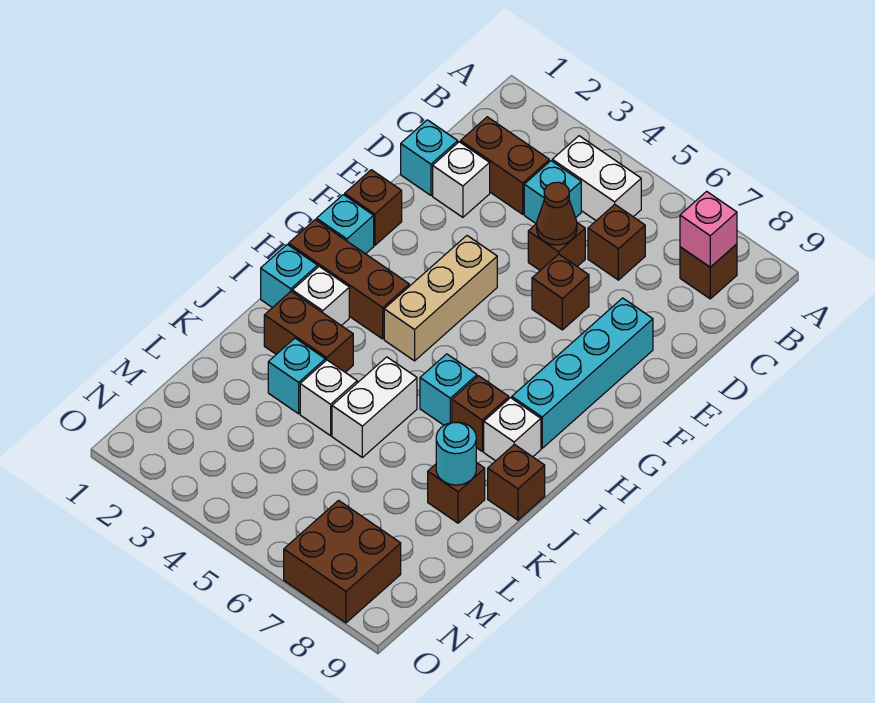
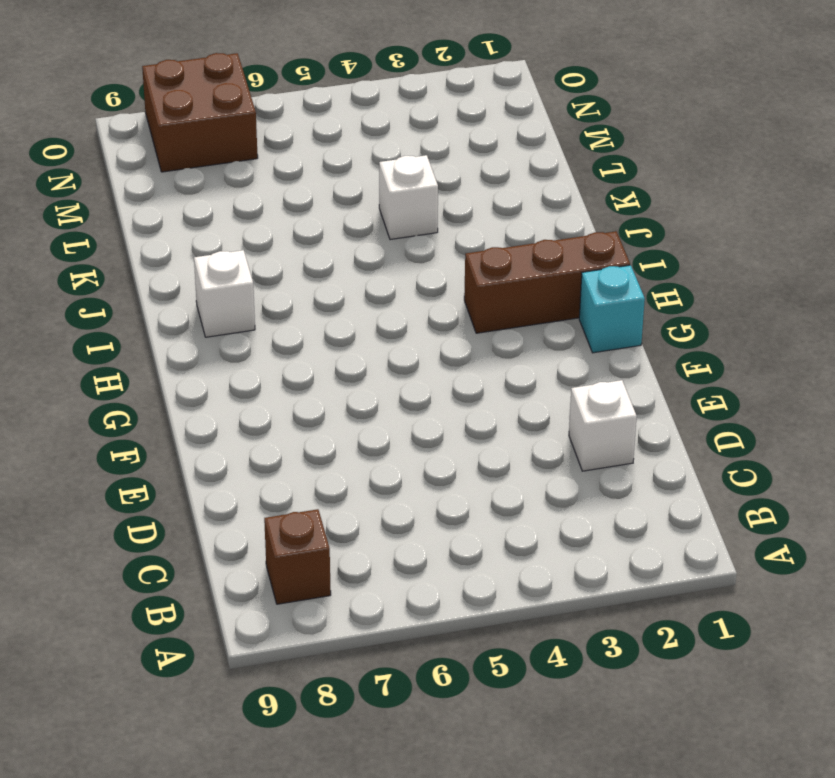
none -> white brick B4:B5 level 1
none -> brown brick C2:C3 level 1
none -> cyan brick C4 level 1

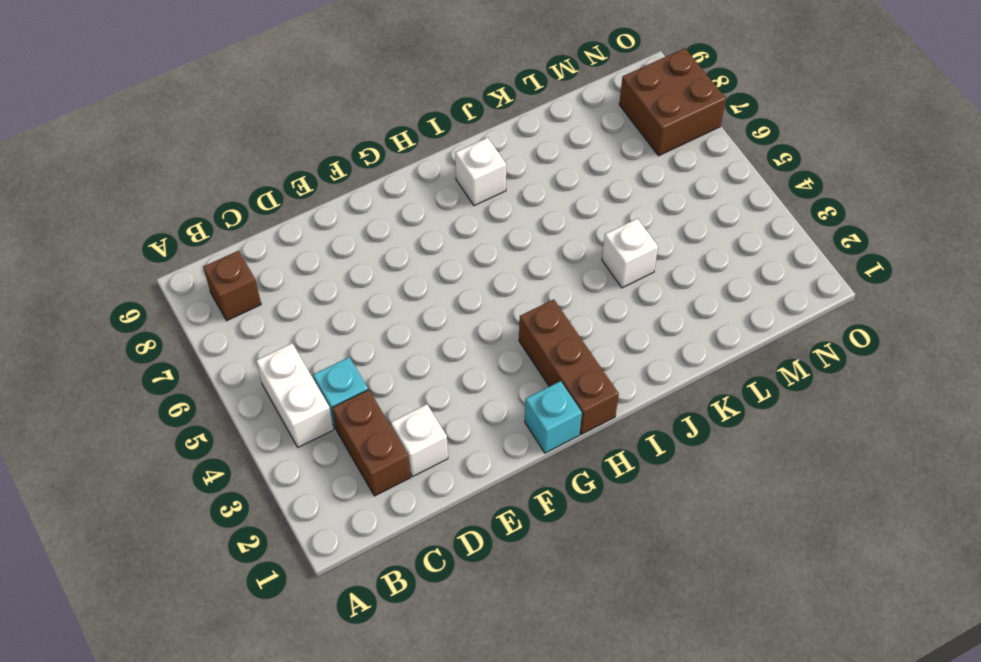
none -> brown brick C6 level 1
none -> cyan brick D1 level 1
none -> brown brick D5 level 1

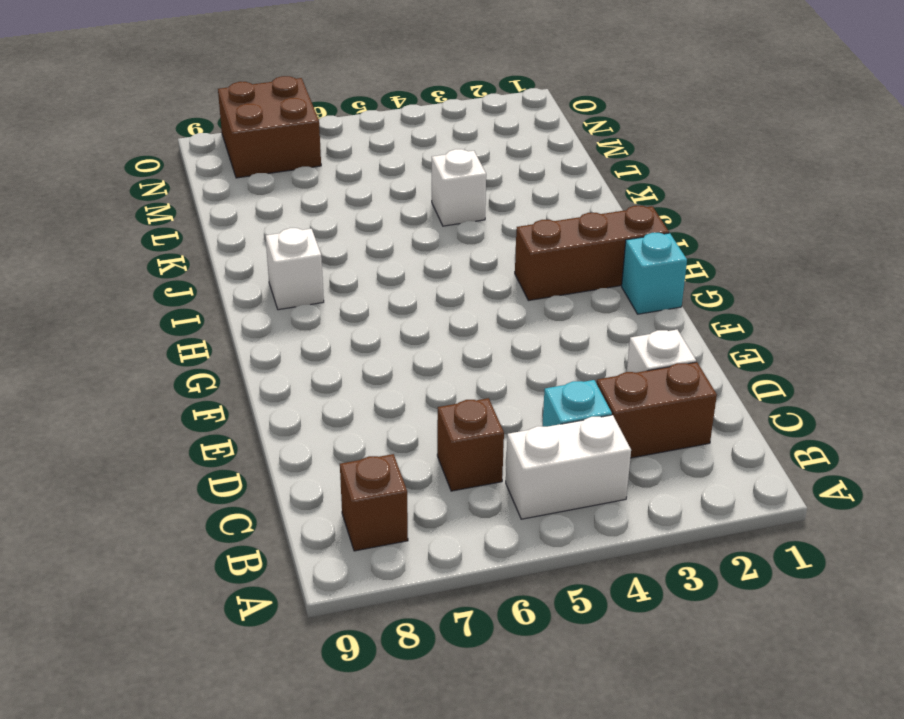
none -> cyan brick D1 level 1
none -> brown brick D5 level 1
none -> brown brick E6 level 1

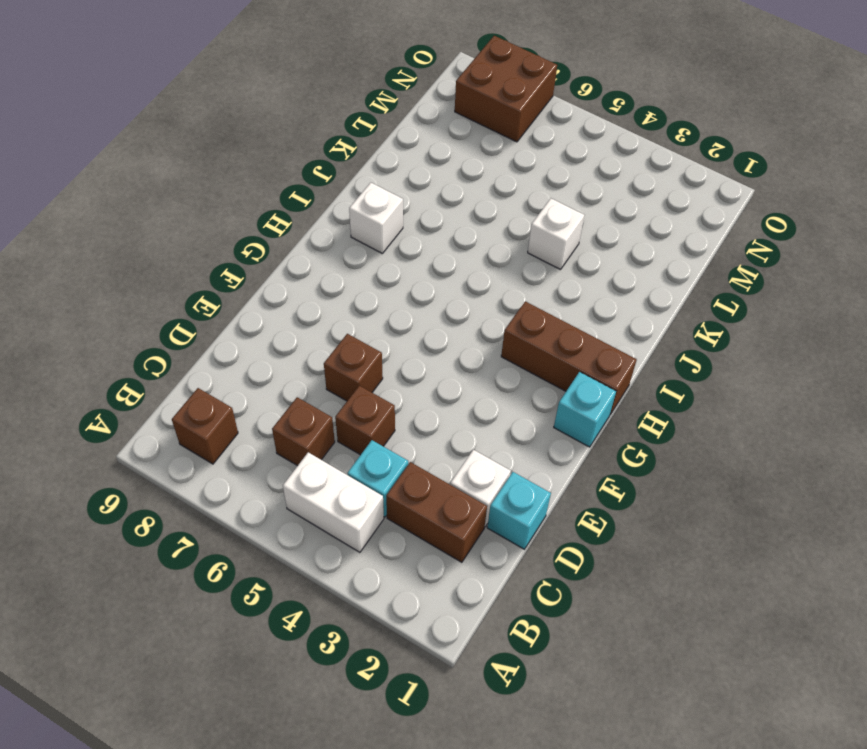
none -> cyan brick E8:H8 level 1
none -> brown brick F1 level 1
none -> tan brick F4:H4 level 1

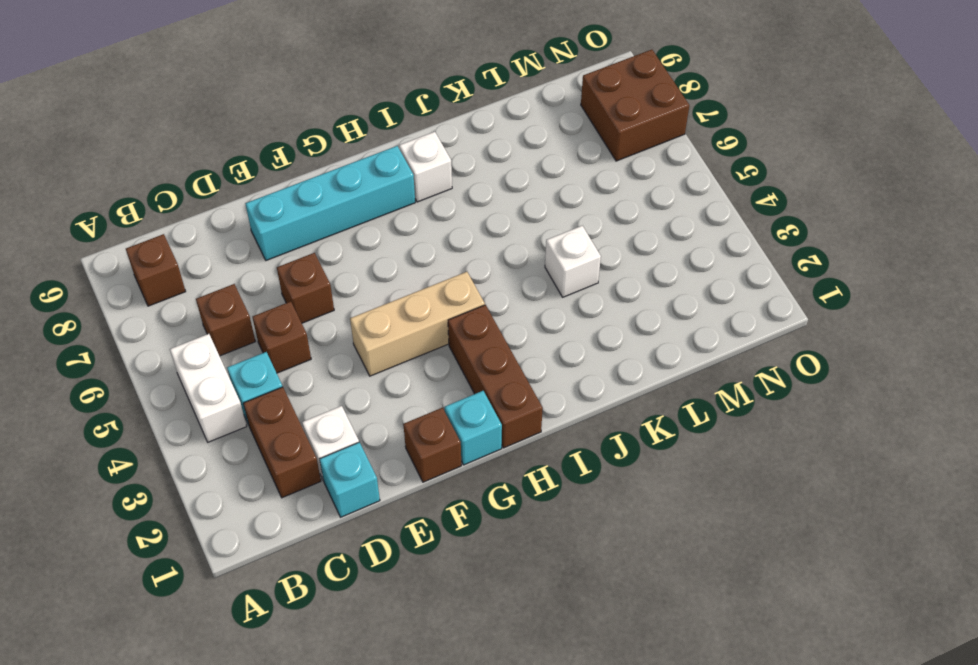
none -> cyan brick I1 level 1
none -> white brick I2 level 1
none -> cyan brick I6 level 1

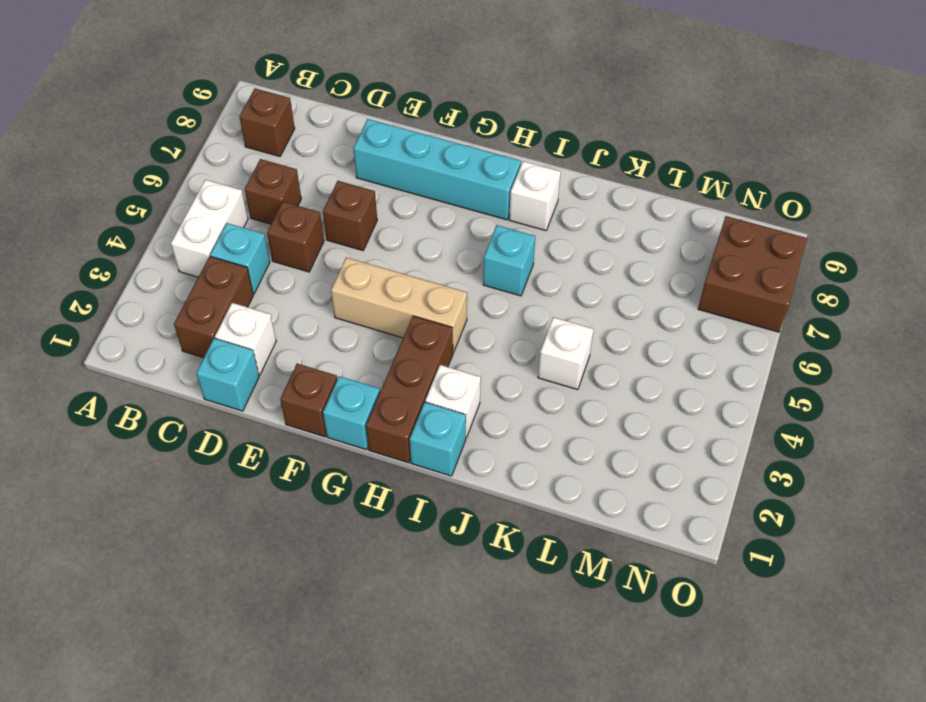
none -> brown brick I7 level 1
none -> brown brick J2:J3 level 1
none -> white brick J5:K5 level 1

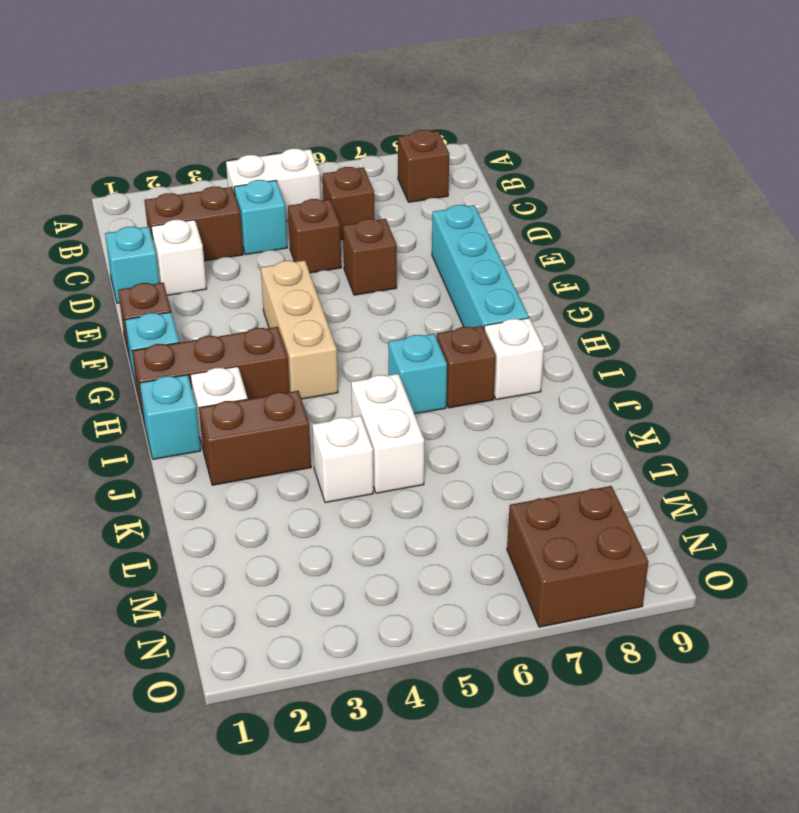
none -> brown brick J9 level 1
none -> cyan brick K3 level 1
none -> brown brick K8 level 1

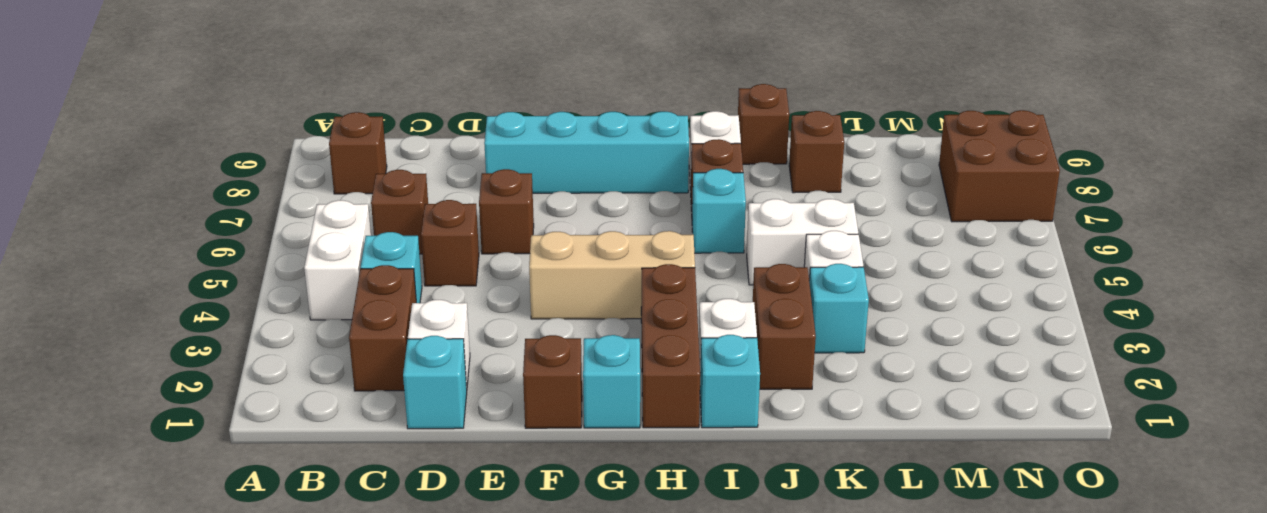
none -> pink brick B8 level 2
none -> brown cone D5 level 2
none -> cyan round brick K8 level 2

